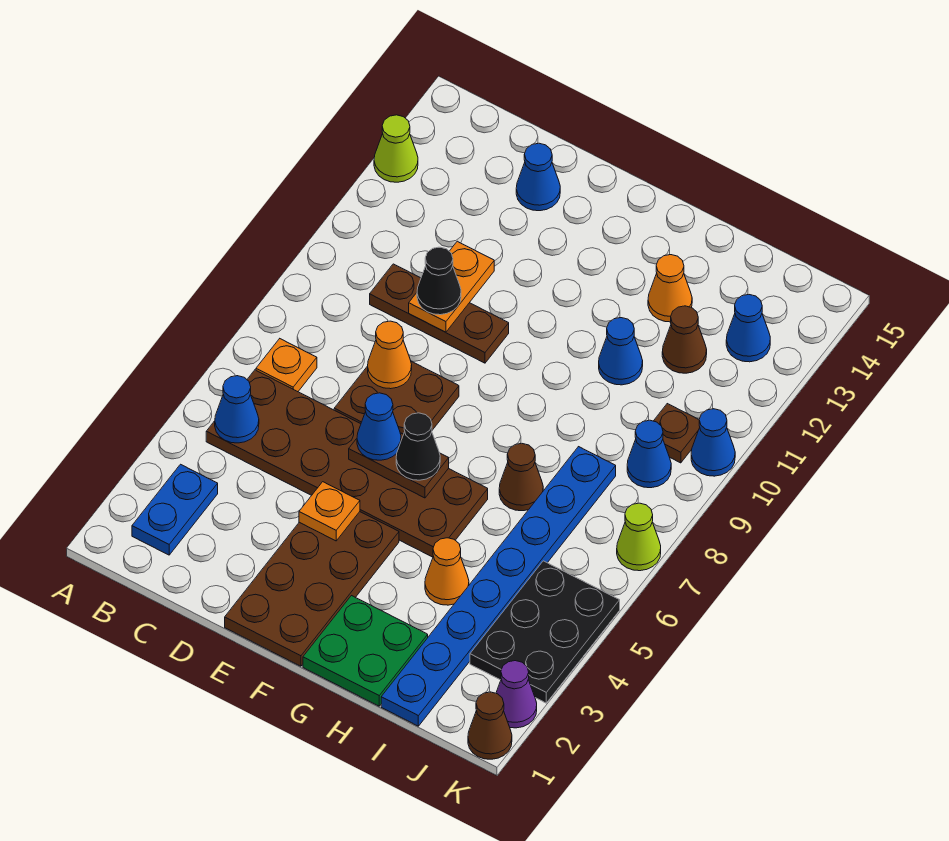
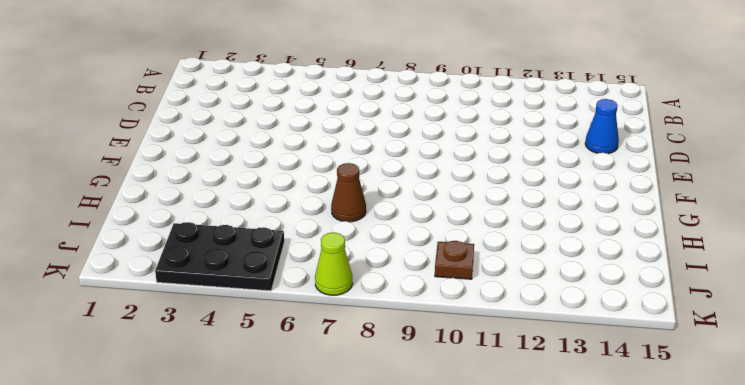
none -> lime cone A13 level 1
none -> blue plate B2:B3 level 1
none -> brown plate B5:G6 level 1
none -> orange plate B7 level 1

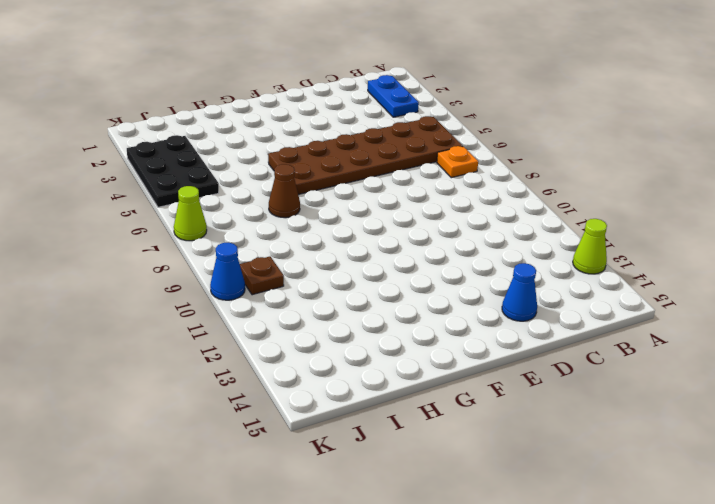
none -> brown plate C10:E10 level 1
none -> brown plate D7:E8 level 1
none -> brown plate E1:F4 level 1
none -> green plate G1:H2 level 1

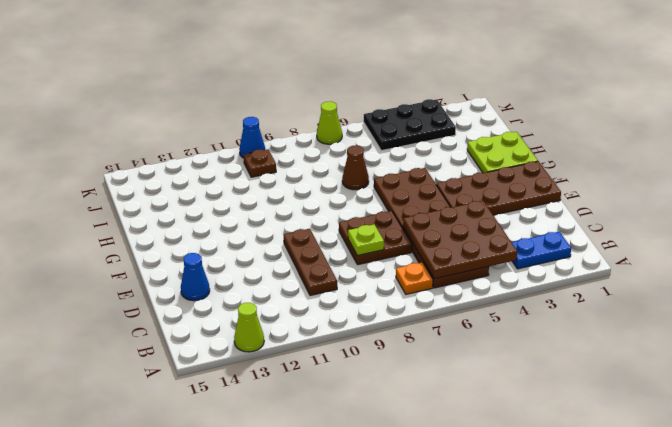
brown plate B4:D6 level 2 -> blue cone B5 level 2
lime plate D8 level 2 -> orange cone D8 level 2
lime plate G1:H2 level 1 -> green plate G1:H2 level 1
none -> orange cone H4 level 1
none -> blue cone H11 level 1
none -> orange cone H13 level 1
none -> blue plate I1:I8 level 1

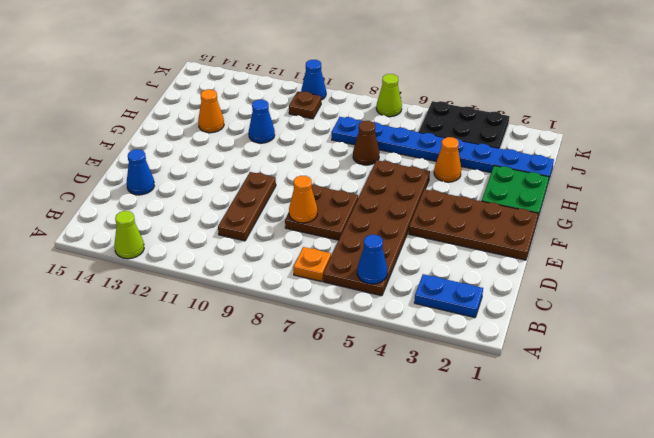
none -> brown cone I12 level 1
none -> blue cone J9 level 1
none -> blue cone J13 level 1
none -> brown cone K1 level 1

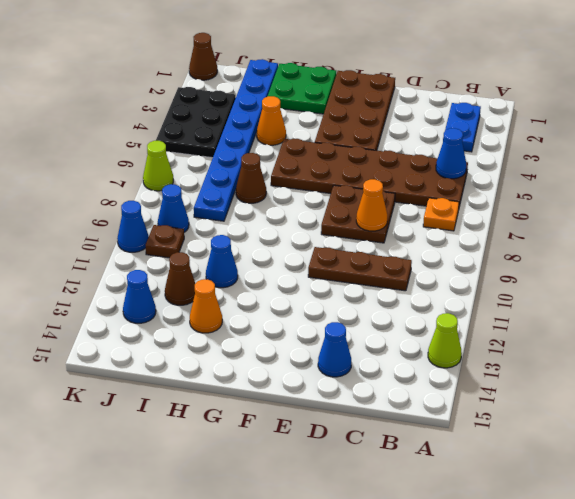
none -> purple cone K2 level 1
none -> orange plate D10:D11 level 2
none -> orange plate E4 level 2
none -> brown plate E6:F6 level 2

